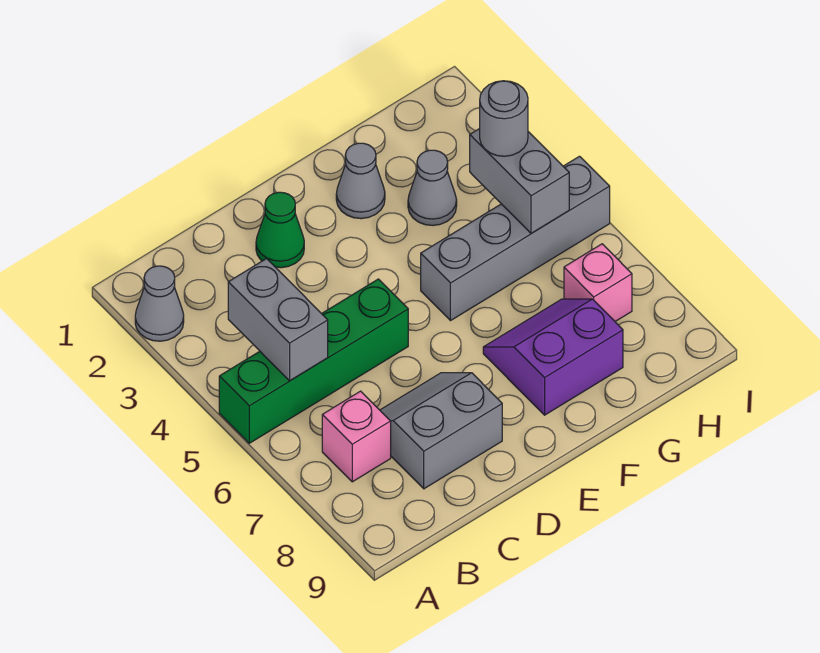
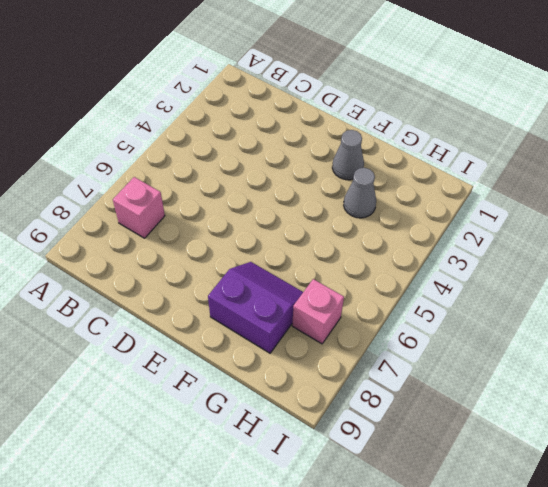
none -> grey cone A2 level 1
none -> green brick A5:D5 level 1
none -> grey slope C7:D8 level 1 top 8

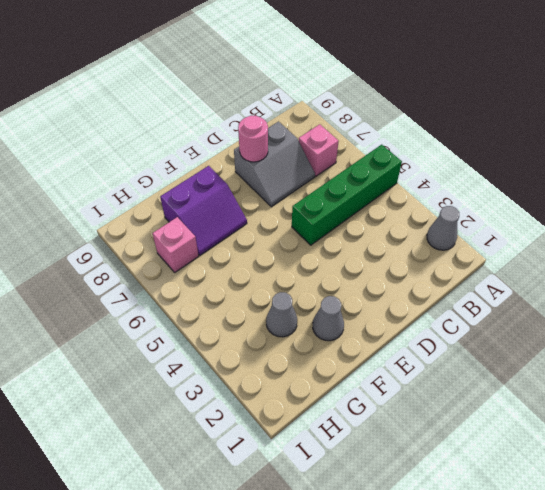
pink round brick D8 level 2 -> none
none -> green cone D2 level 1
none -> grey brick F5:I5 level 1
none -> grey brick B4:B5 level 2

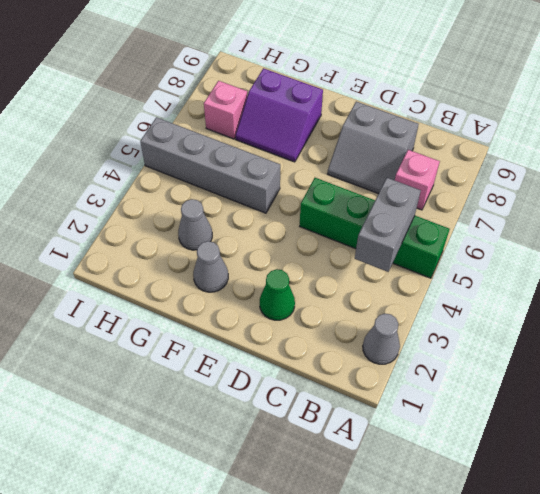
none -> grey brick H4:H5 level 2
none -> grey round brick H4 level 3

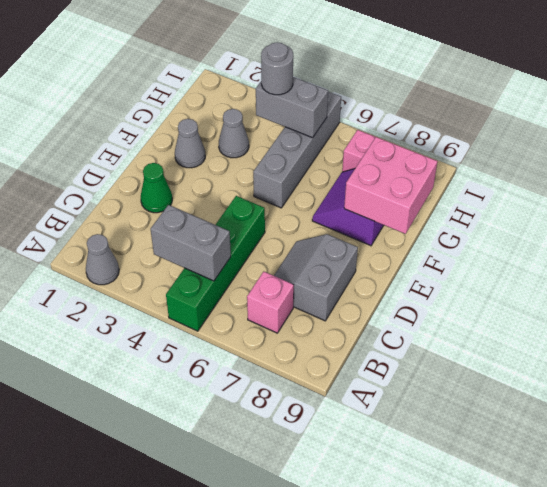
pink brick F8:G9 level 2 -> none

